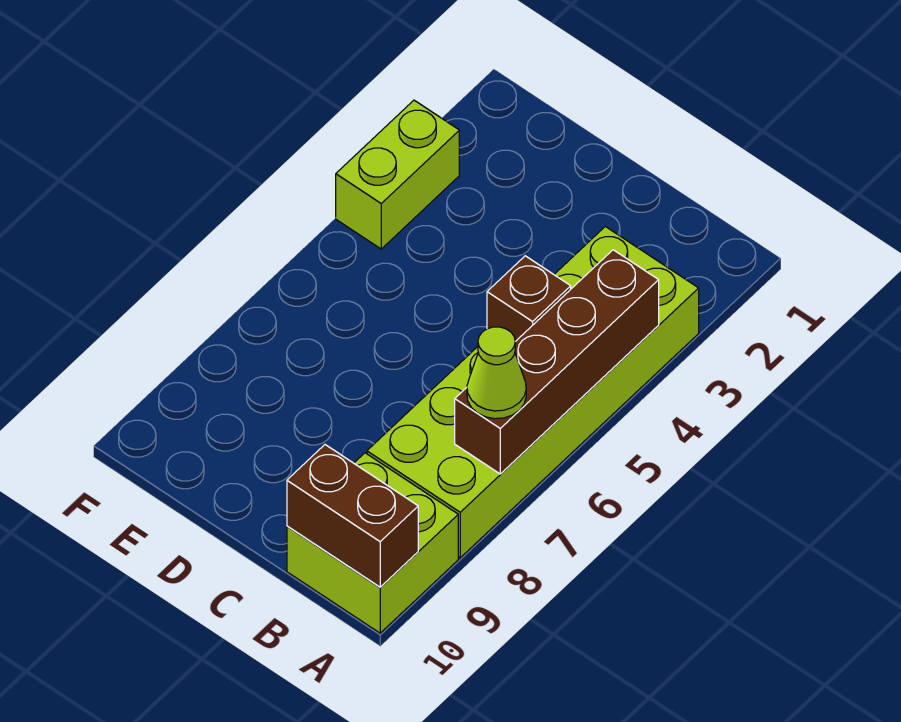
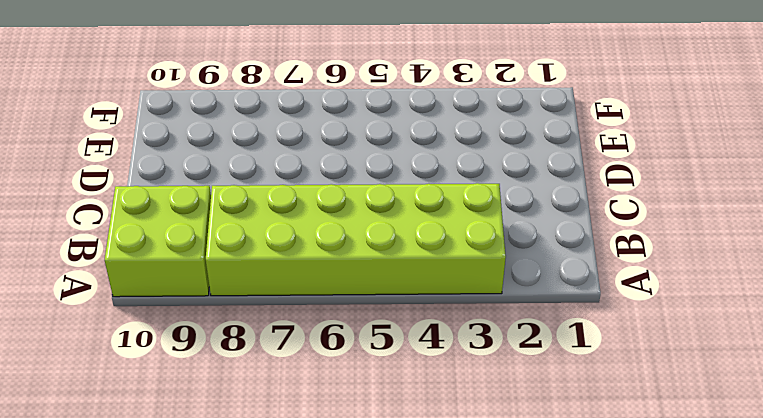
none -> lime brick F3:F4 level 1
none -> brown brick A4:A7 level 2

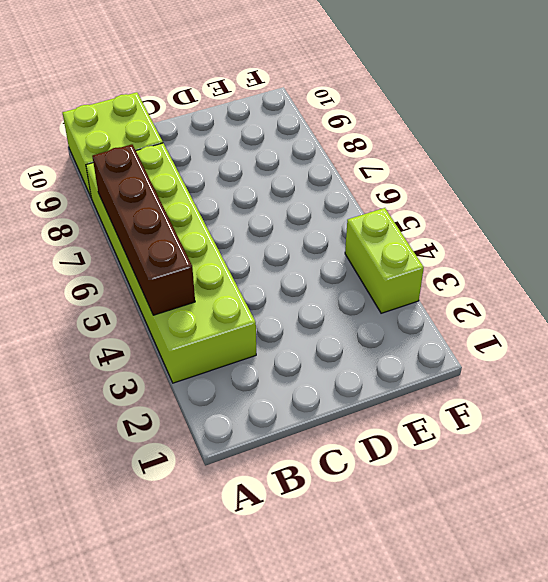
none -> brown brick A10:B10 level 2
none -> brown brick B5 level 2

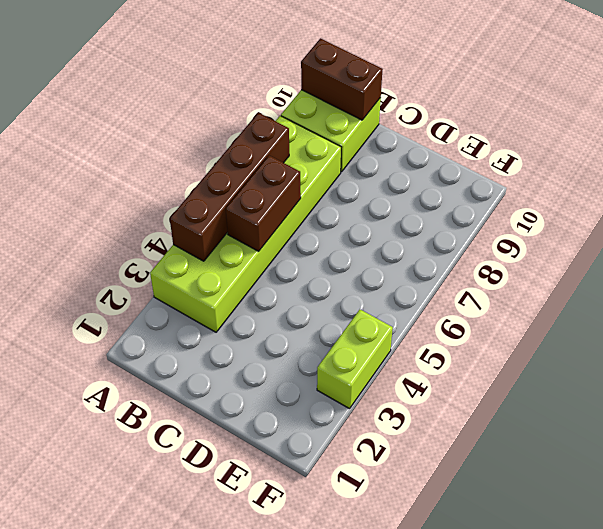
brown brick B5:B6 level 2 -> brown brick B5 level 2
none -> lime cone A7 level 3

